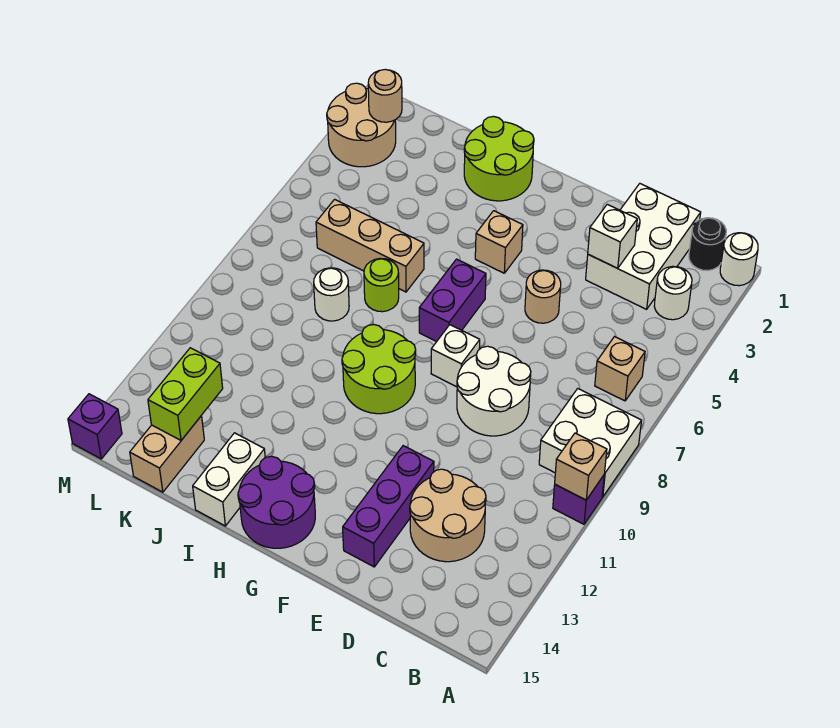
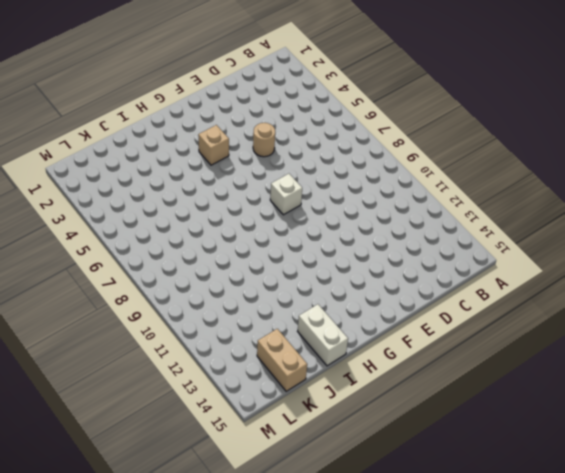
none -> white round brick A1 level 1
none -> white brick A8:B9 level 1
none -> purple brick A10 level 1

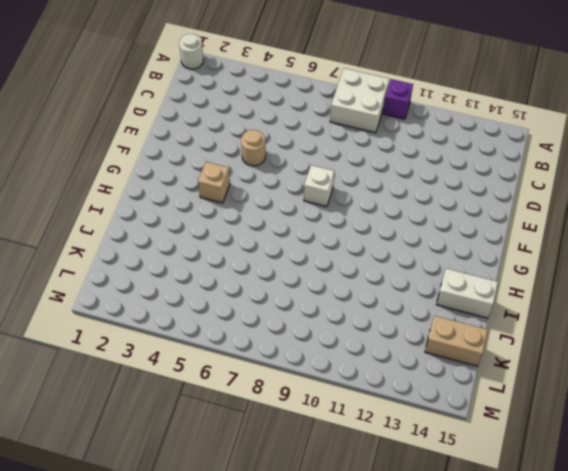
none -> black round brick B1 level 1
none -> white round brick B3 level 1
none -> tan brick B6 level 1

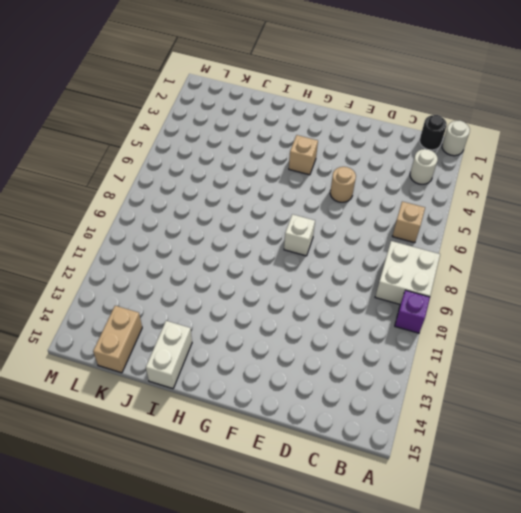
none -> white brick C1:D3 level 1
none -> tan round brick C12:D13 level 1
none -> white round brick D8:E9 level 1

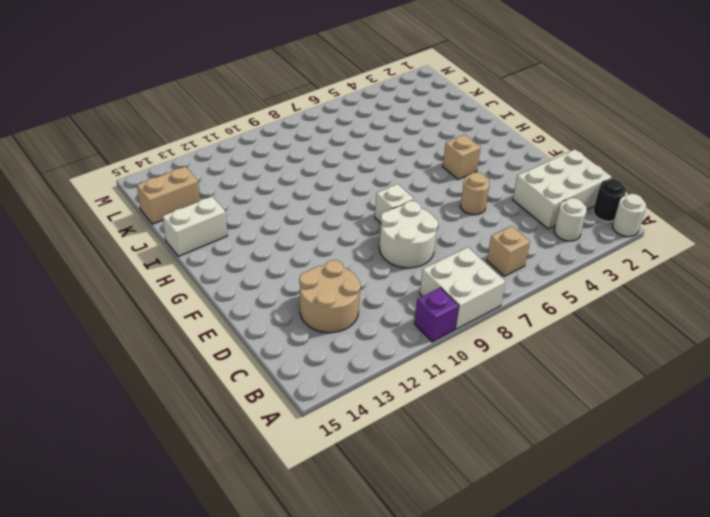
none -> purple brick E12:E14 level 1
none -> purple brick G6:G7 level 1
none -> lime round brick G9:H10 level 1

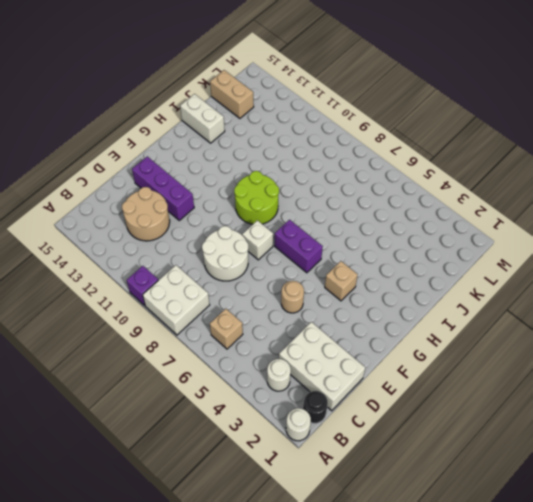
none -> purple round brick G14:H15 level 1
none -> lime round brick H1:I2 level 1
none -> tan brick I6:K6 level 1

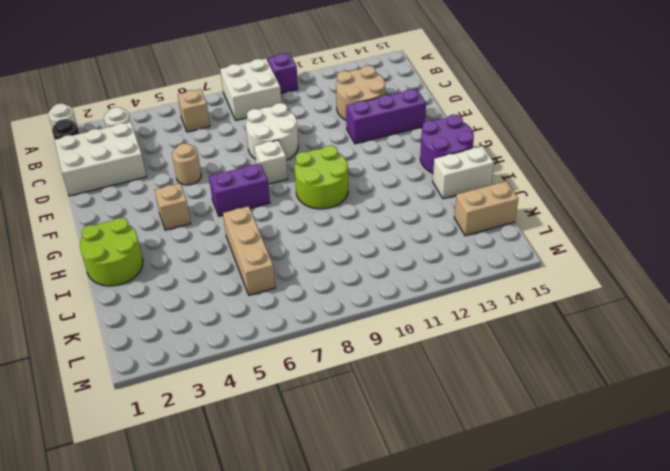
none -> lime round brick I7 level 1
none -> white round brick J8 level 1
none -> tan round brick L2:M3 level 1

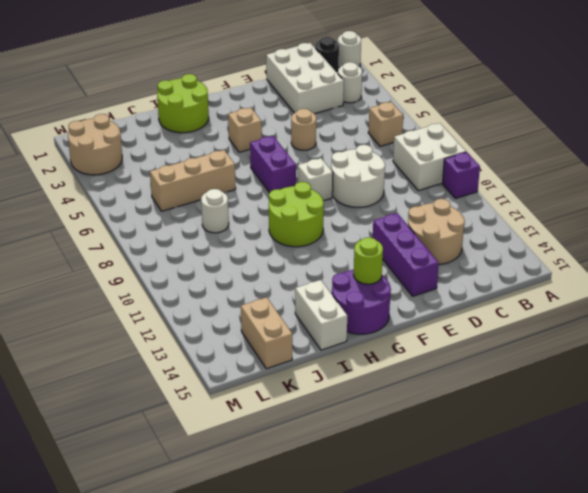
lime round brick G14 level 2 -> lime round brick I7 level 1
none -> purple brick M15 level 1
none -> tan brick A10 level 2
none -> white brick D3 level 2

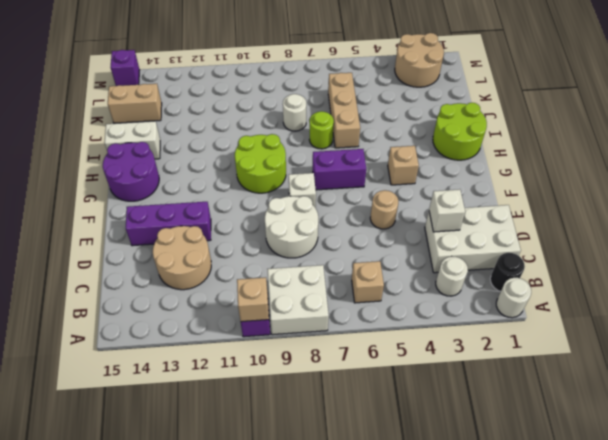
none -> lime brick K13:K14 level 2
none -> tan round brick L2 level 2

